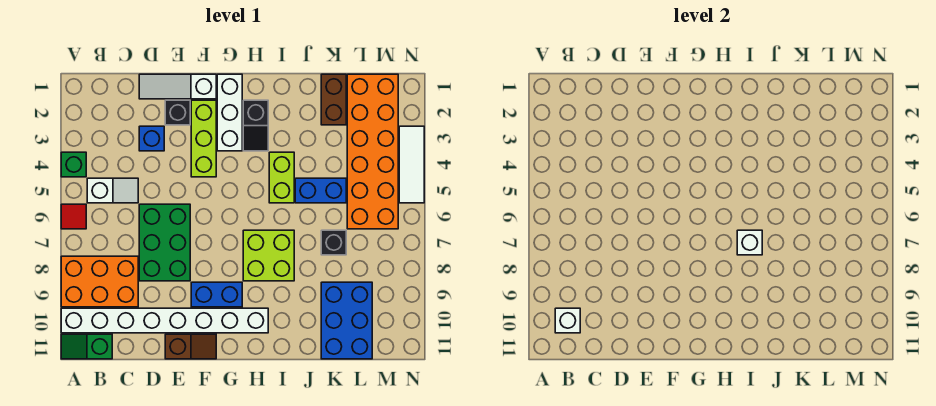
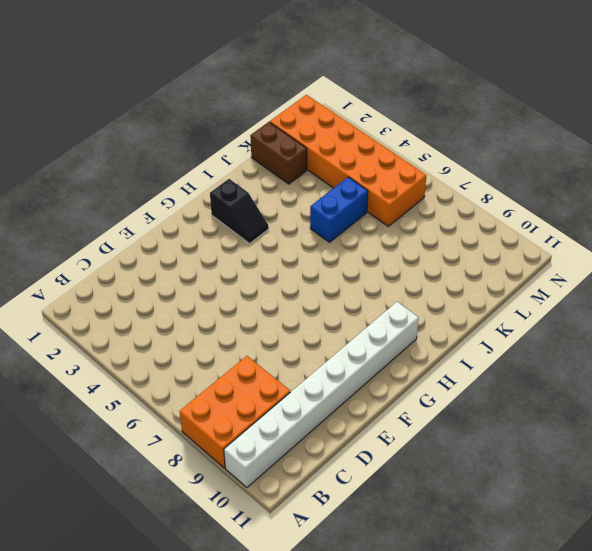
none -> green brick A4 level 1
none -> red tile A6 level 1
none -> green slope A11:B11 level 1 top B

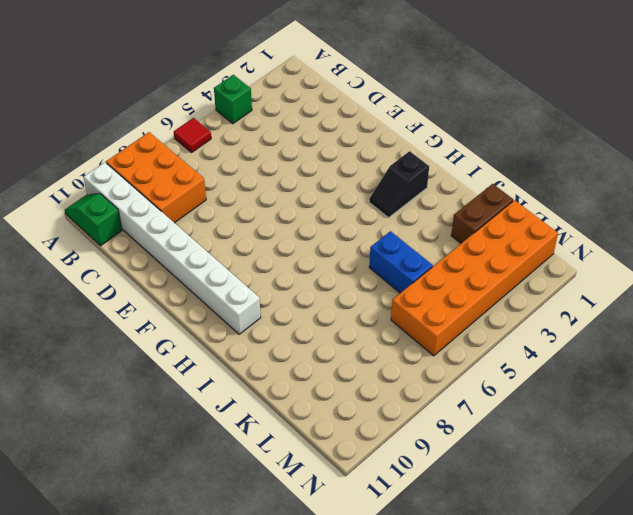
none -> white slope B5:C5 level 1 top B
none -> white slope D1:F1 level 1 top F
none -> blue brick D3 level 1

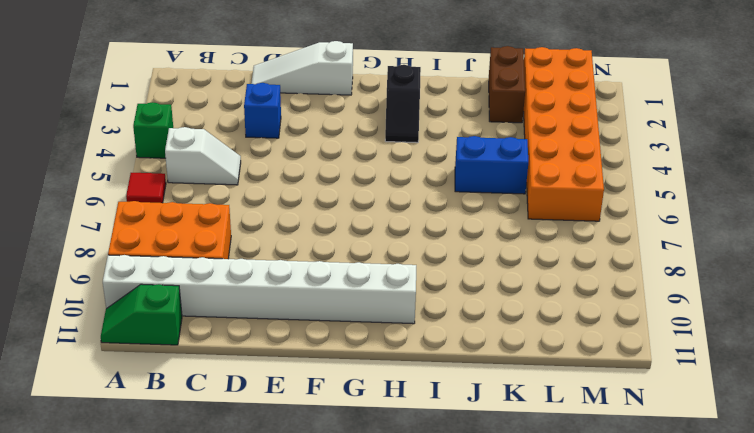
none -> green brick D6:E8 level 1
none -> black brick E2 level 1
none -> brown slope E11:F11 level 1 top E

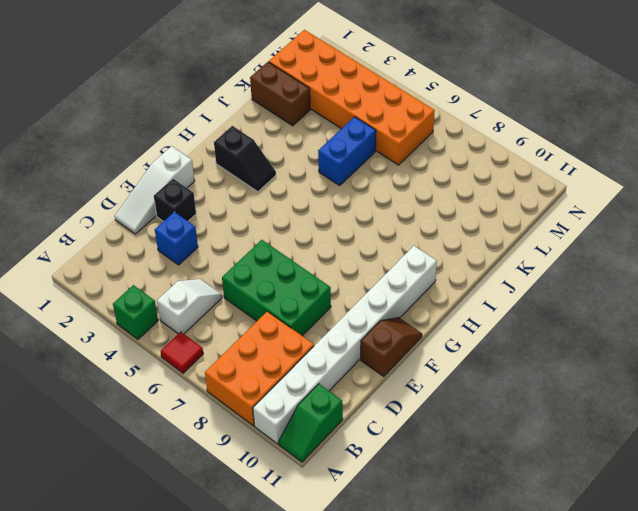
none -> lime brick F2:F4 level 1
none -> blue brick F9:G9 level 1
none -> white brick G1:G3 level 1

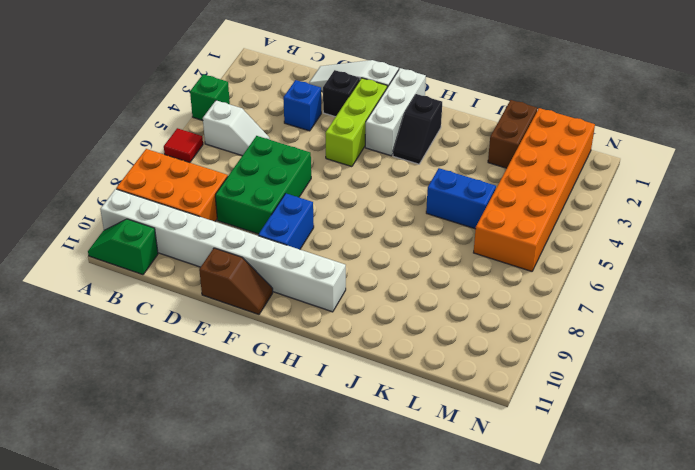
blue brick F8:F9 level 1 -> blue brick F9:G9 level 1
none -> lime brick H7:I8 level 1
none -> lime brick I4:I5 level 1
none -> black brick K7 level 1

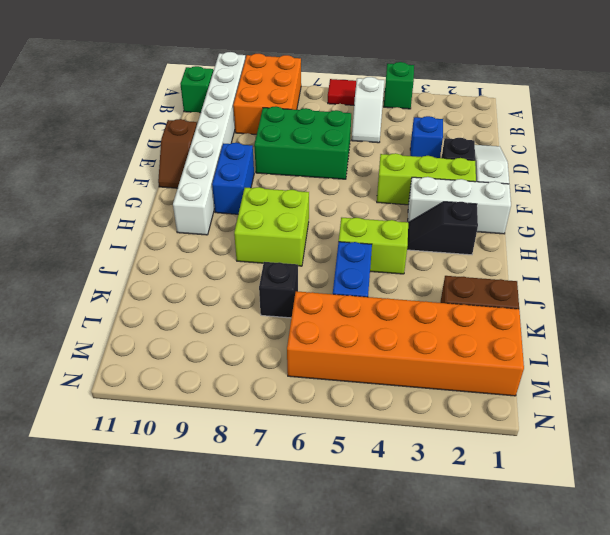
none -> blue brick K9:L11 level 1
none -> white tile N3:N5 level 1
none -> white brick B10 level 2

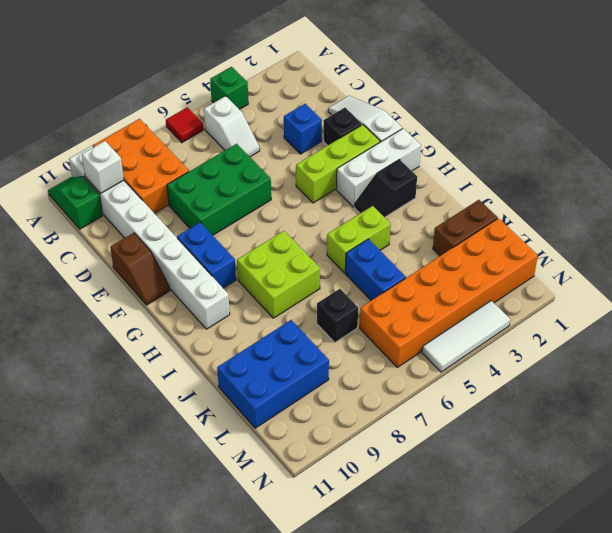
none -> white brick I7 level 2

